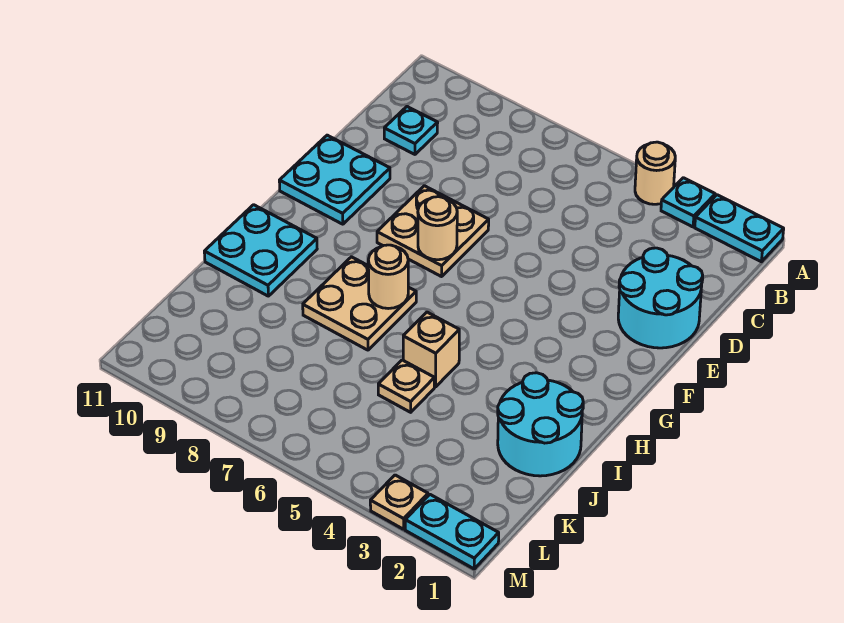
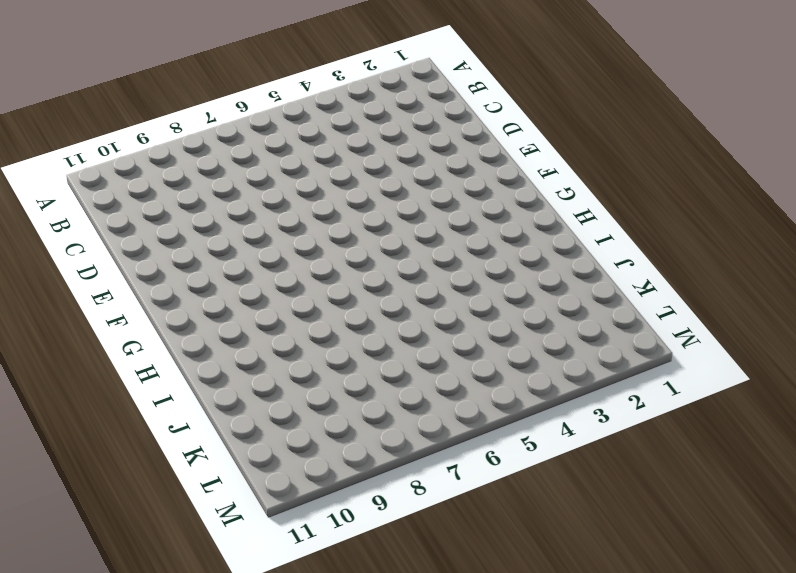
none -> cyan plate A1:A2 level 1
none -> cyan plate A3 level 1
none -> tan round brick A4 level 1

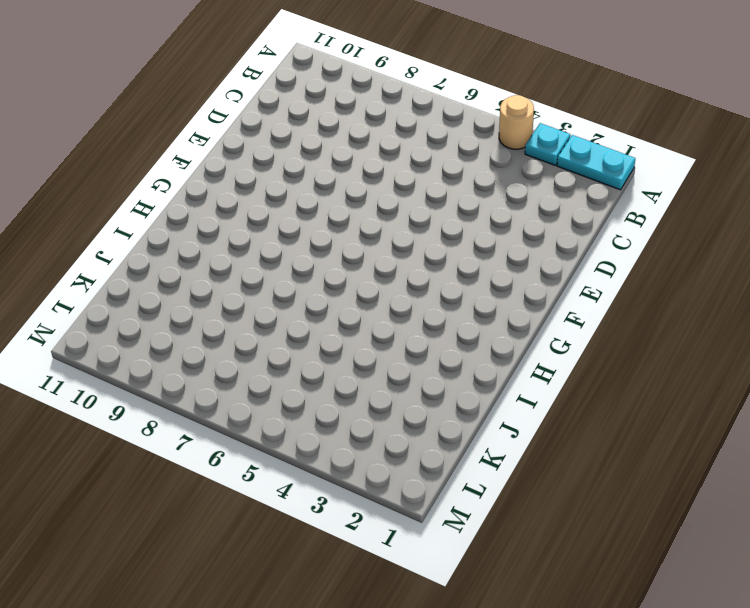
none -> cyan plate C10 level 1
none -> cyan round brick D1:E2 level 1
none -> tan plate E7:F8 level 1

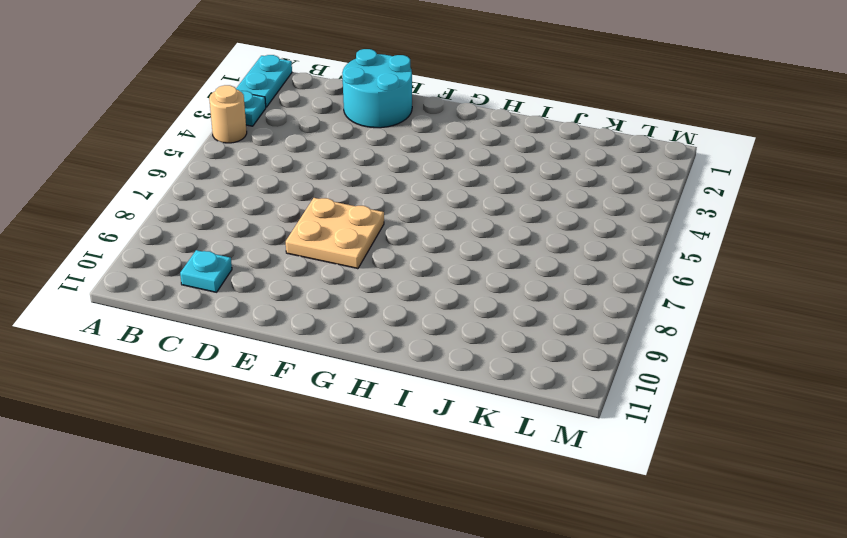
none -> cyan plate E10:F11 level 1
none -> tan plate H7:I8 level 1
none -> cyan plate H10:I11 level 1

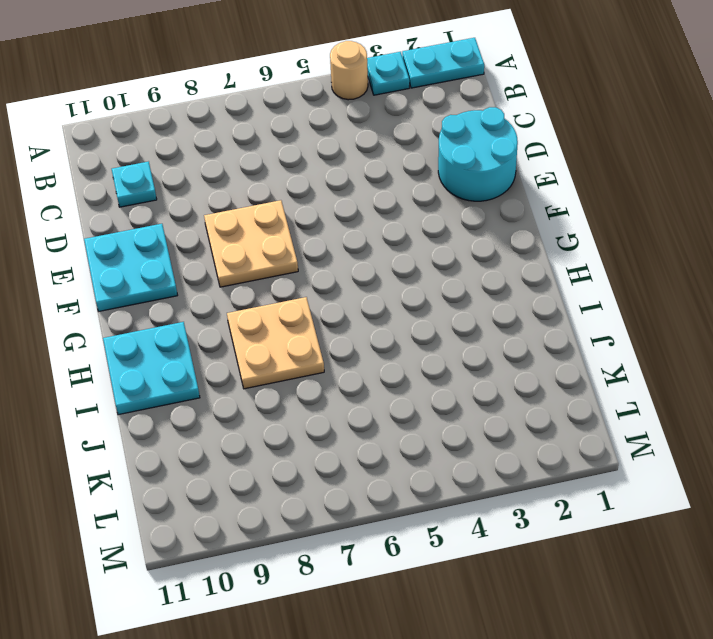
none -> cyan round brick I1:J2 level 1
none -> tan brick I5 level 1
none -> tan plate J5 level 1

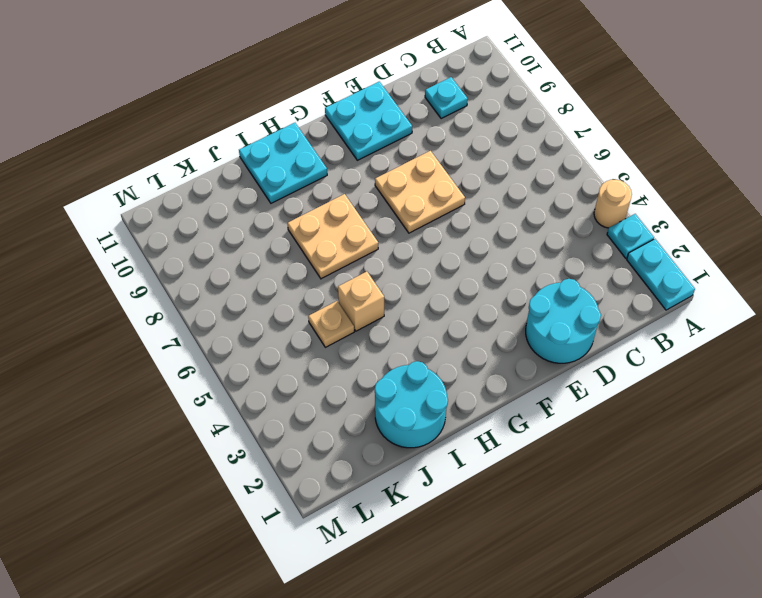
none -> cyan plate M1:M2 level 1
none -> tan plate M3 level 1
none -> tan round brick F7 level 2

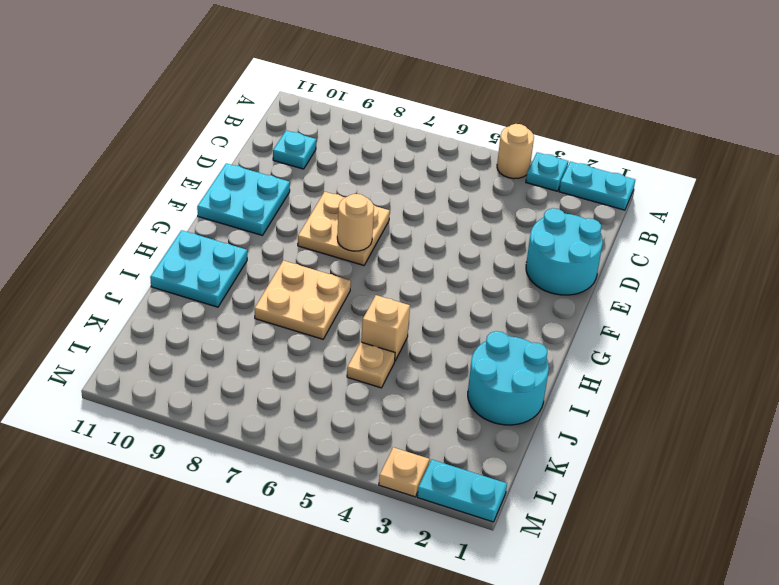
none -> tan round brick H7 level 2

